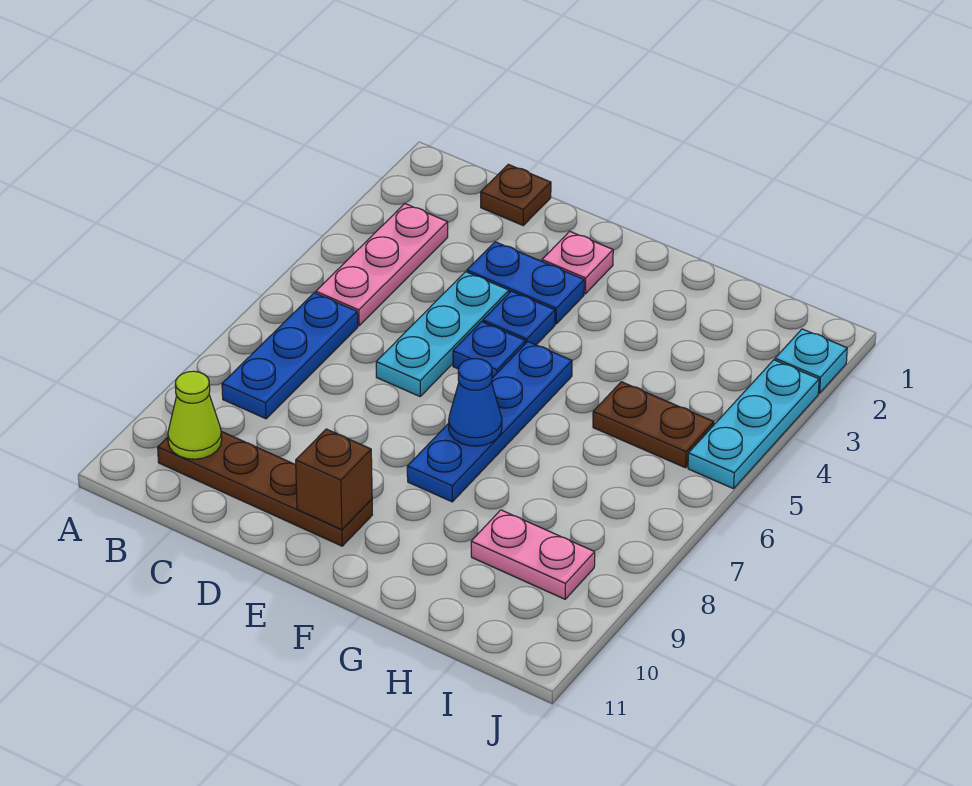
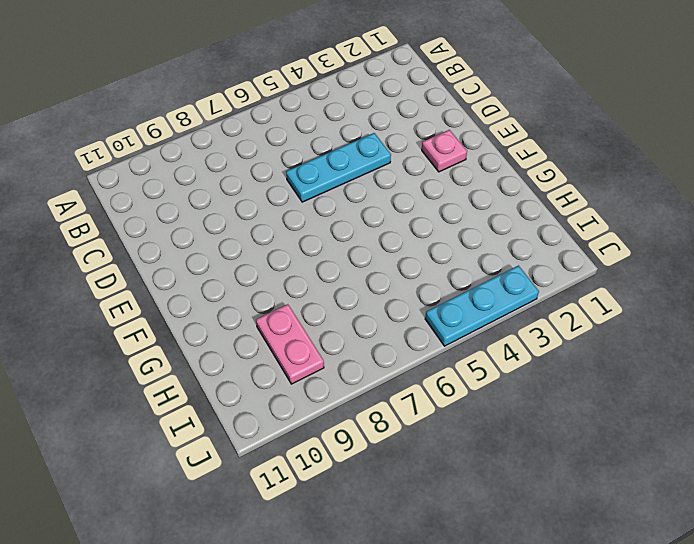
none -> pink plate B3:B5 level 1
none -> blue plate B6:B8 level 1
none -> brown plate B10:E10 level 1

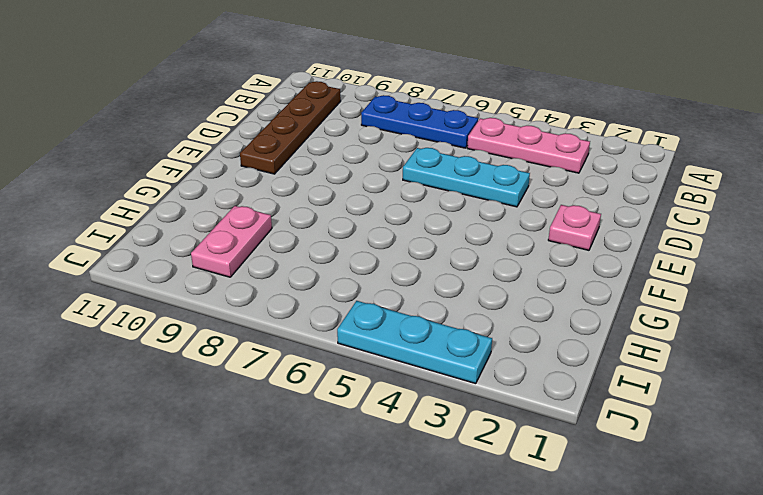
none -> brown plate C1 level 1
none -> blue plate D3:E3 level 1
none -> blue plate E4 level 1

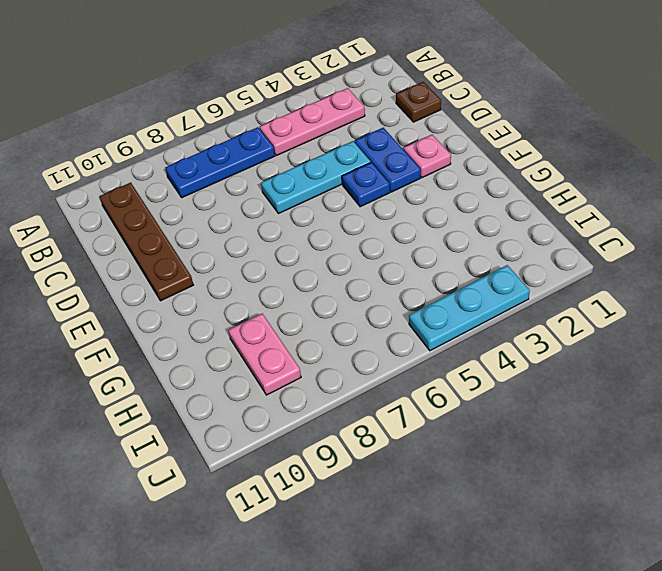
none -> blue plate E5 level 1
none -> blue plate F5:F8 level 1
none -> brown plate H5:I5 level 1

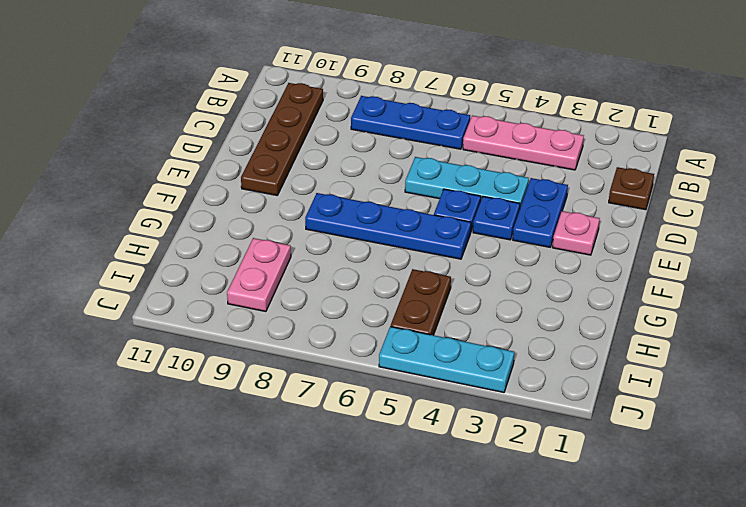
none -> cyan plate J2 level 1
none -> lime cone B10 level 2
none -> brown brick E10 level 2

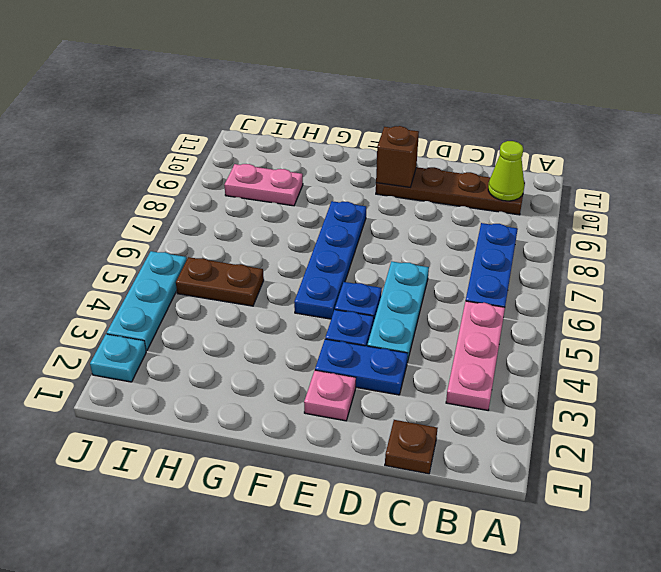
none -> blue cone F7 level 2

